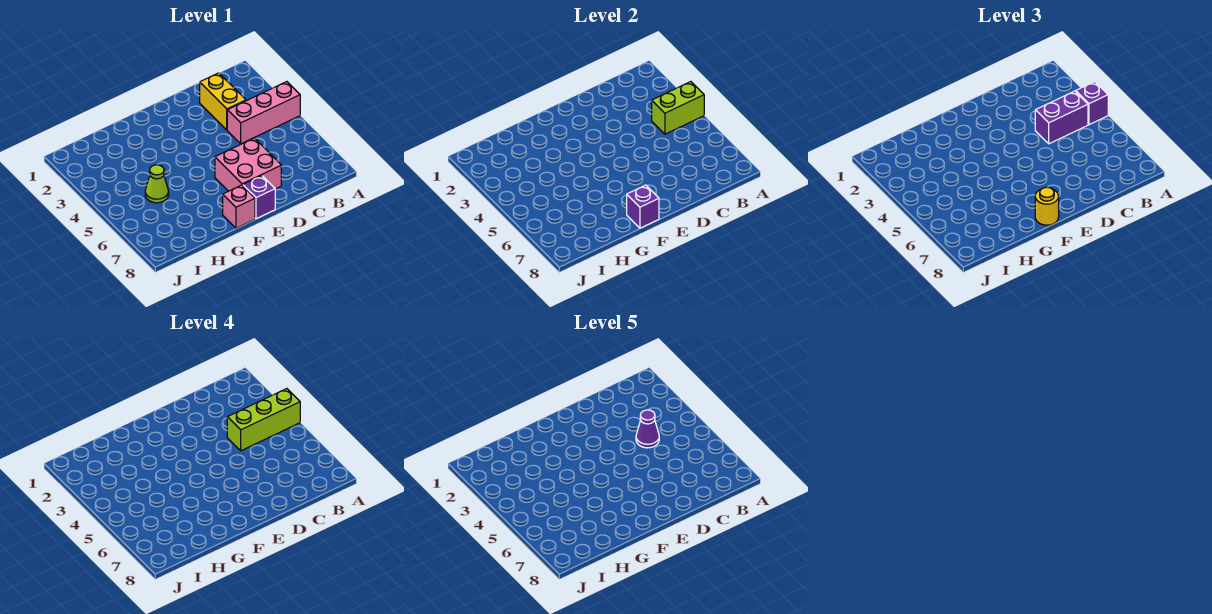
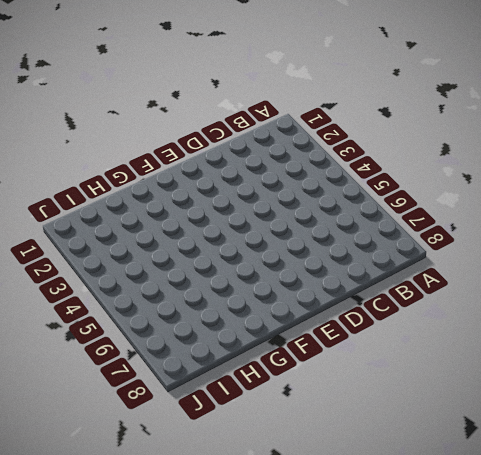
none -> pink brick A4:C4 level 1
none -> yellow brick C2:C3 level 1
none -> pink brick D6:E7 level 1

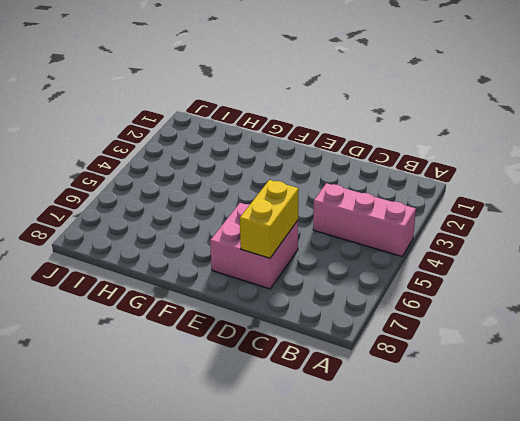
yellow brick D6:D7 level 2 -> yellow brick C2:C3 level 1
none -> purple brick E8 level 1
none -> pink brick F8 level 1
none -> lime cone H5 level 1

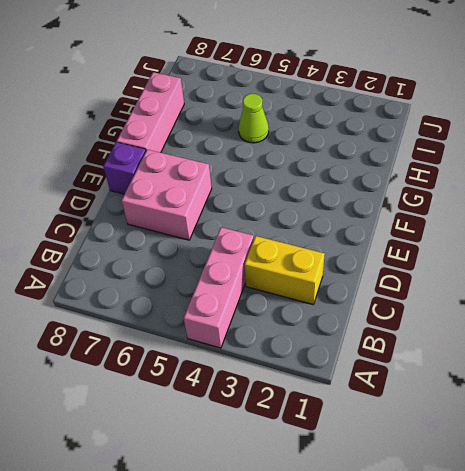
pink brick F8:H8 level 1 -> pink brick F8 level 1
none -> lime brick A4:B4 level 2
none -> purple brick F8 level 2
none -> purple brick A4 level 3

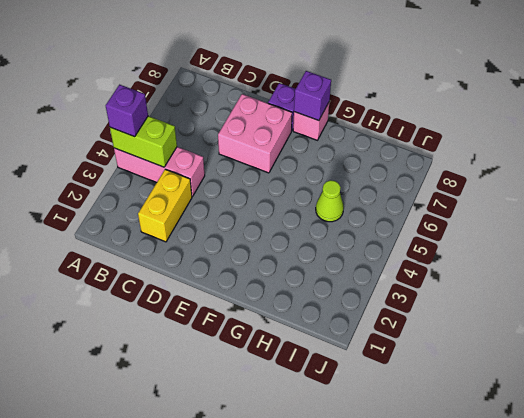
none -> purple brick B4:C4 level 3
none -> yellow round brick F8 level 3
none -> lime brick A4:C4 level 4

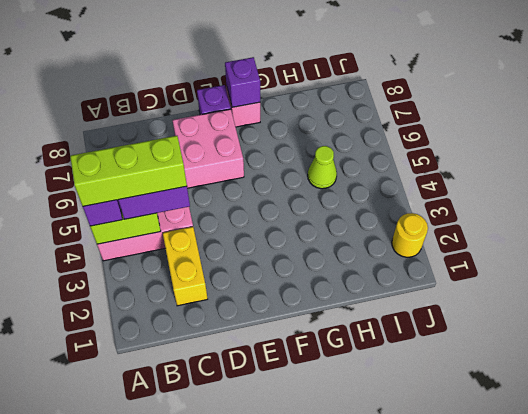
yellow round brick J2 level 1 -> yellow round brick F8 level 3
none -> purple cone C4 level 5

